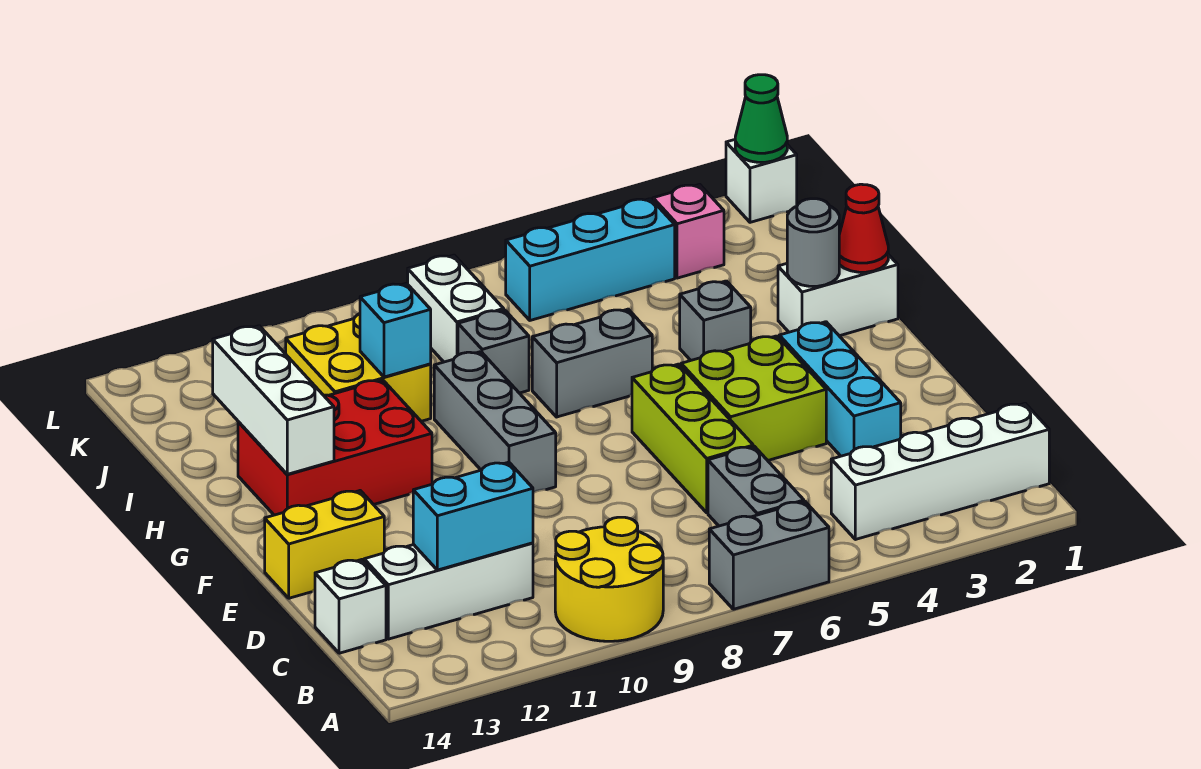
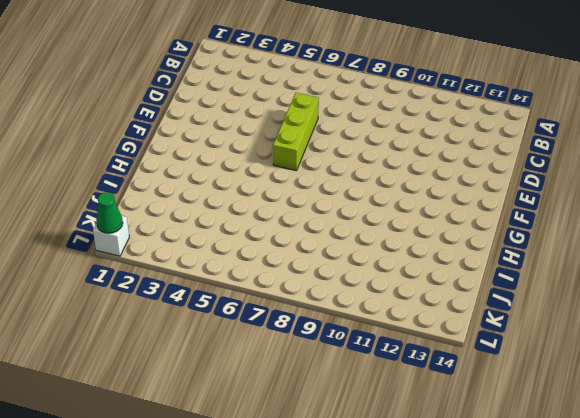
none -> grey brick A6:A7 level 1
none -> yellow round brick A9:B10 level 1
none -> white brick B1:B4 level 1

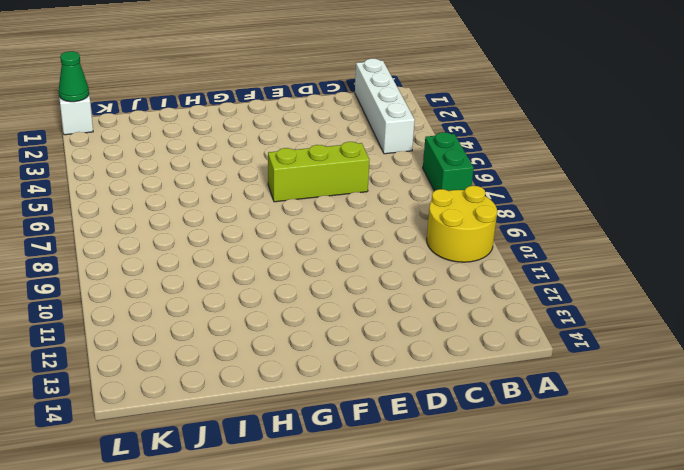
green brick A6:A7 level 1 -> grey brick A6:A7 level 1
none -> grey brick B6:C6 level 1
none -> white brick C11:C13 level 1
none -> white brick C14 level 1

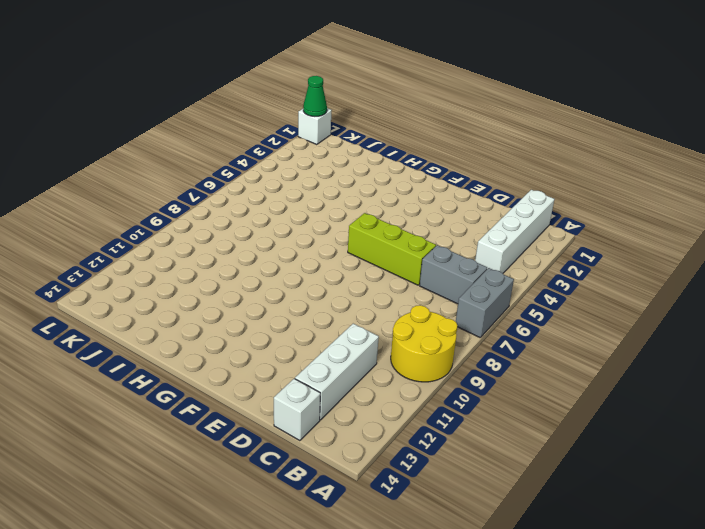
none -> cyan brick D3:F3 level 1
none -> lime brick E4:F5 level 1
none -> yellow brick E13:E14 level 1

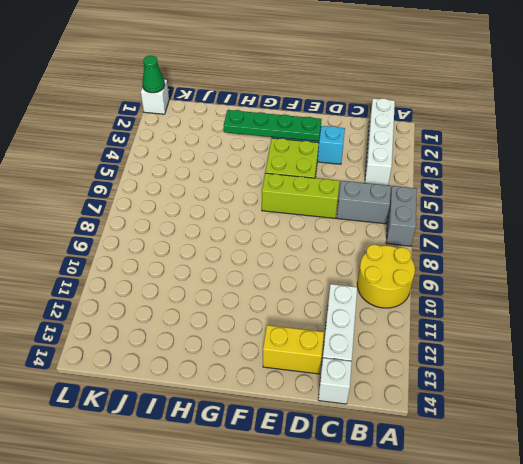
yellow brick D13:E13 level 1 -> yellow brick E13:E14 level 1
green plate E3:H3 level 2 -> none
none -> grey brick F9:H9 level 1
none -> red brick G11:H13 level 1
none -> white brick H1:H2 level 1

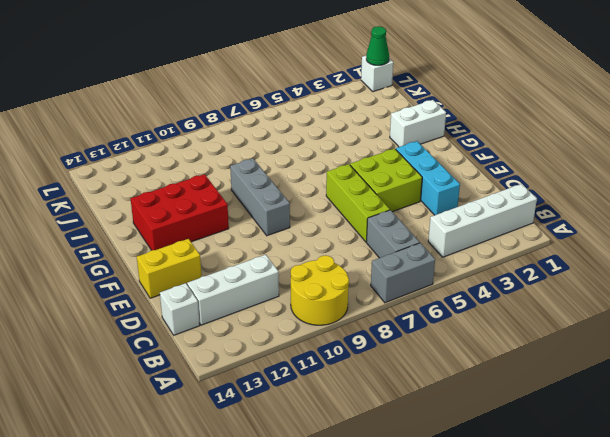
none -> grey brick H4 level 1
none -> grey brick H6:H7 level 1
none -> grey brick I8 level 1

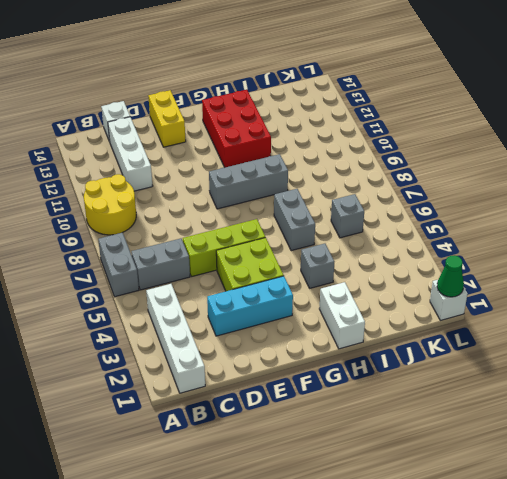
grey brick J6 level 1 -> grey brick I8 level 1
none -> yellow brick I10:J11 level 1
none -> white brick J8:K8 level 1
none -> pink brick K3 level 1

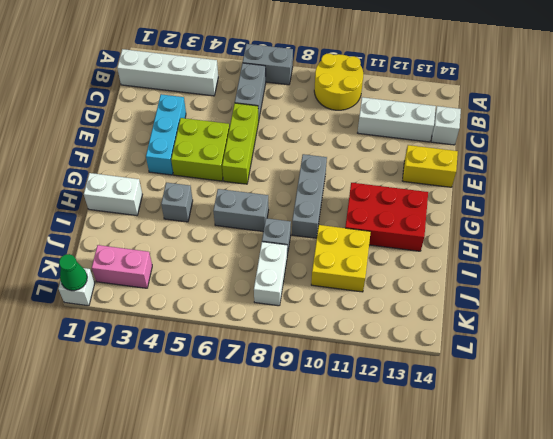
pink brick K2:K3 level 1 -> pink brick K3 level 1
none -> cyan brick K4:K6 level 1
none -> cyan brick C11:C12 level 2
none -> white brick G13:I13 level 2

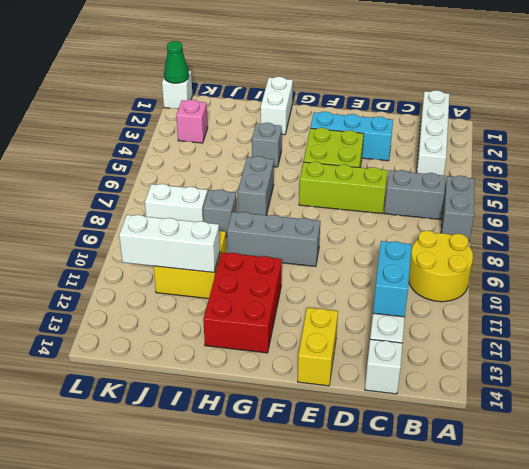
white brick I11:K11 level 2 -> white brick G13:I13 level 2
none -> cyan brick K4:K6 level 1
none -> red cone H1 level 2
none -> grey round brick H2 level 2

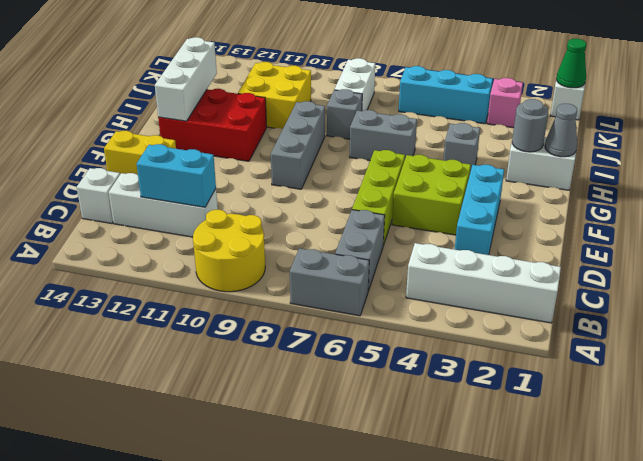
grey cone H1 level 2 -> red cone H1 level 2
none -> cyan brick I10 level 2

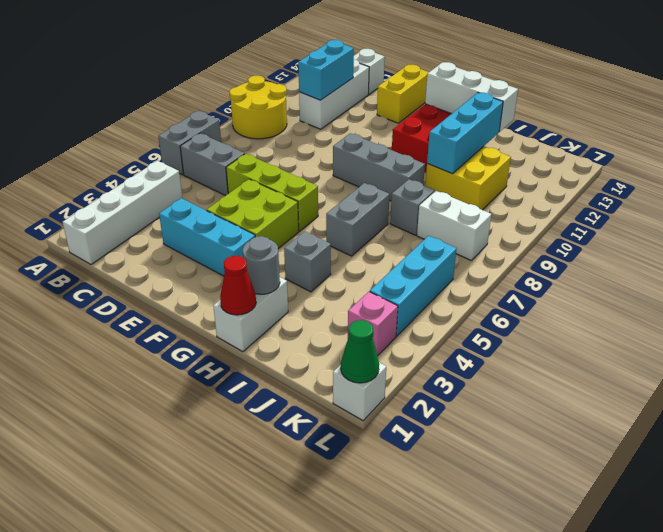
cyan brick I10:I12 level 2 -> cyan brick I10 level 2

